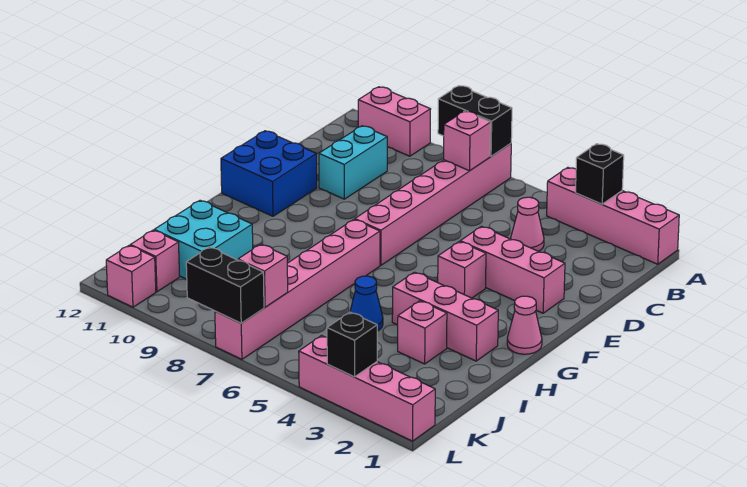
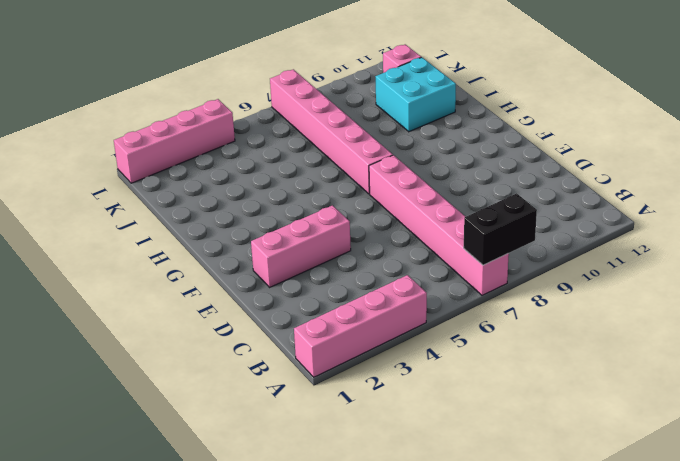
none -> pink brick A10:A11 level 1
none -> pink cone C4 level 1
none -> cyan brick C10:D10 level 1

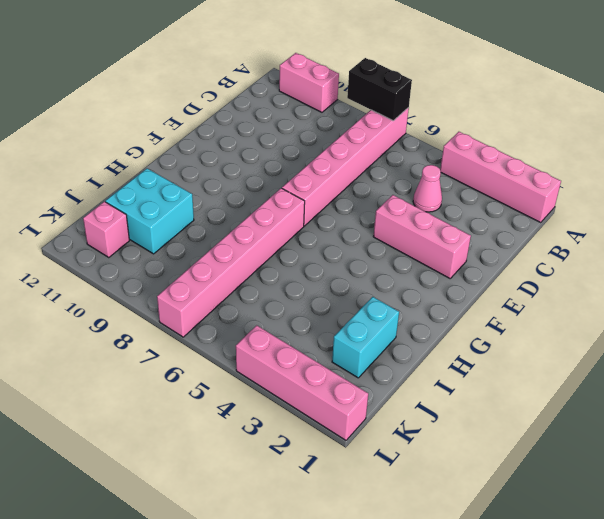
cyan brick I2:J2 level 1 -> cyan brick C10:D10 level 1
none -> blue brick E11:F12 level 1
none -> pink brick F4 level 1
none -> pink cone G1 level 1

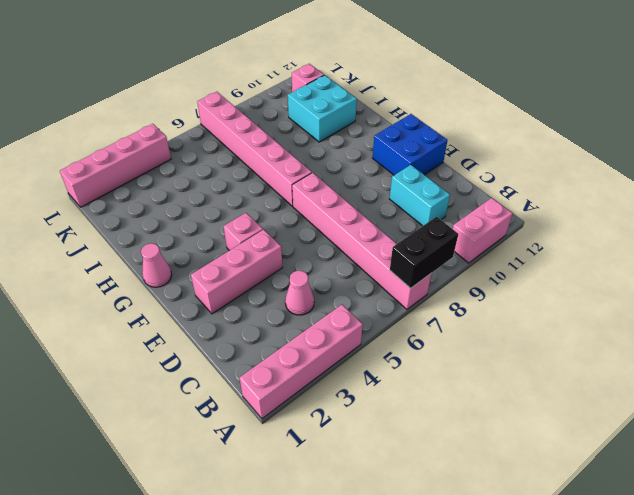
none -> pink brick H2:H4 level 1
none -> pink brick I3 level 1
none -> blue cone I5 level 1

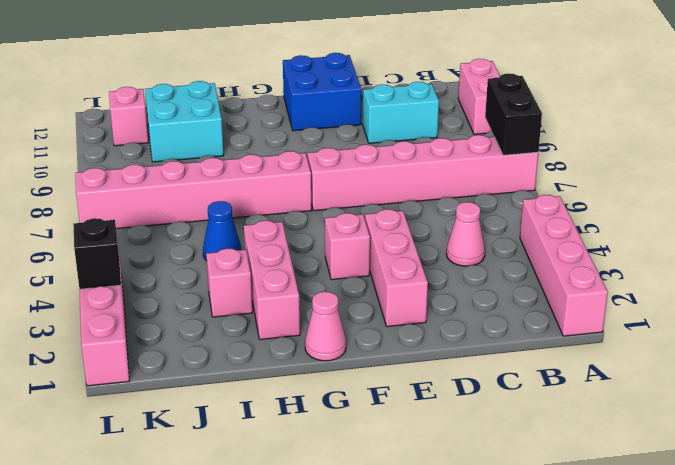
none -> pink brick L11 level 1
none -> black brick A3 level 2
none -> pink brick B7 level 2

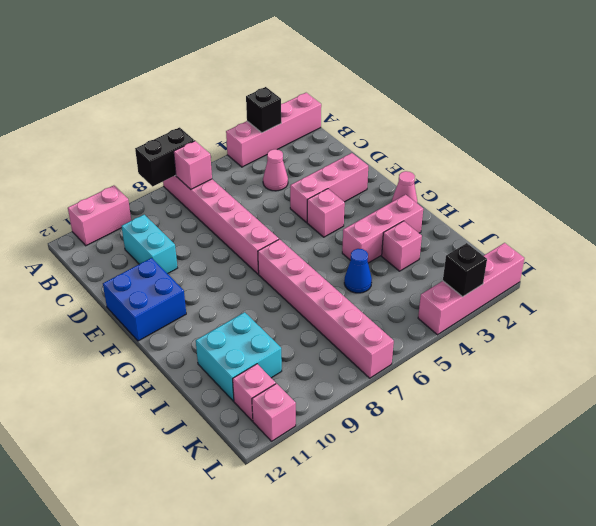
none -> pink brick K7 level 2
none -> black brick L7:L8 level 2

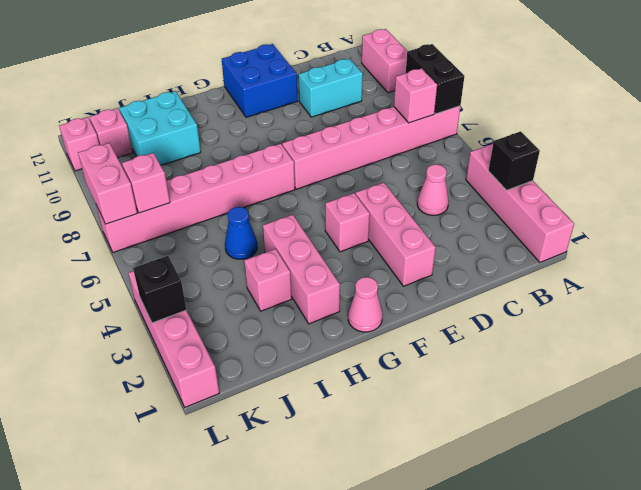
pink brick L7:L8 level 2 -> black brick L7:L8 level 2

